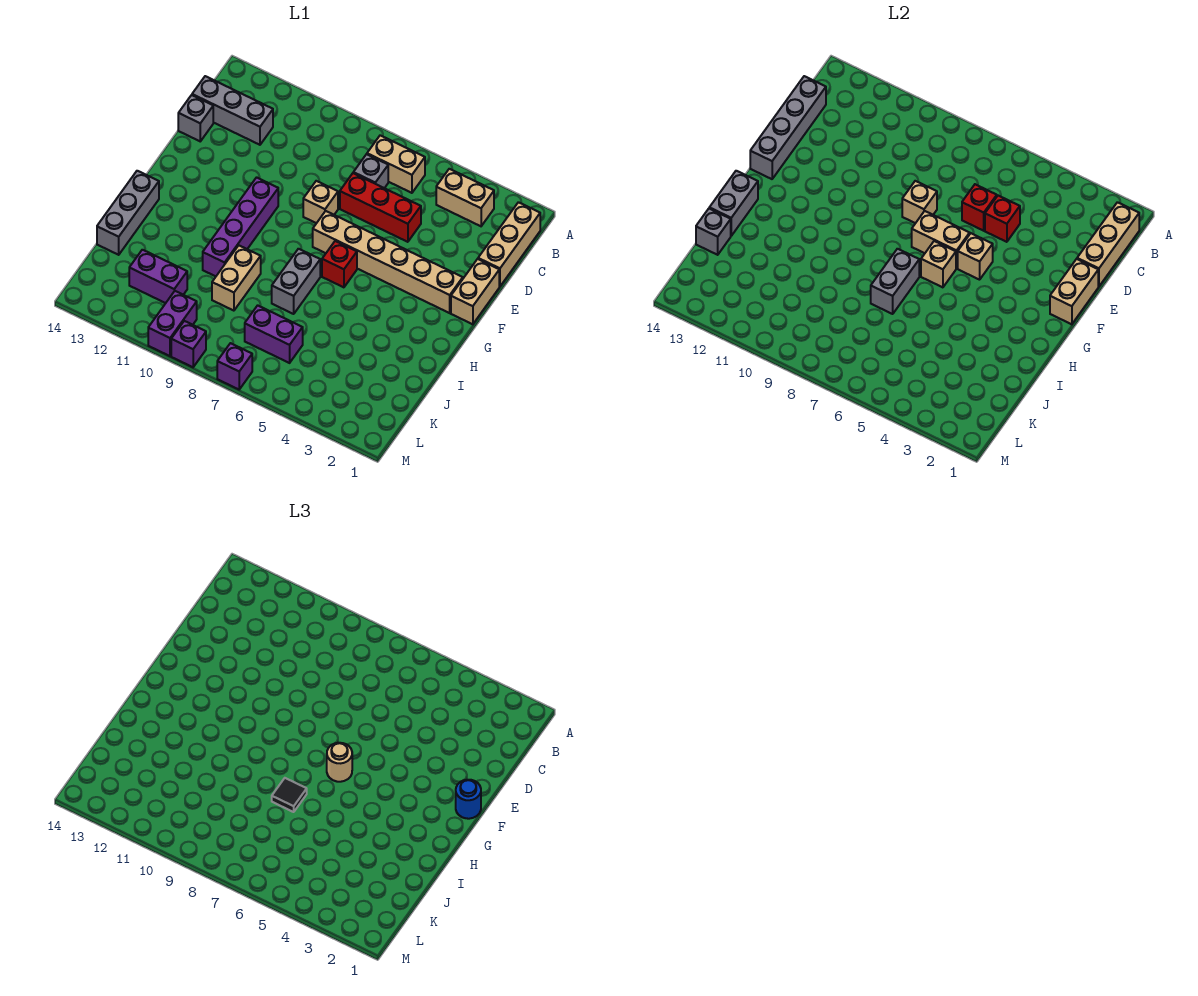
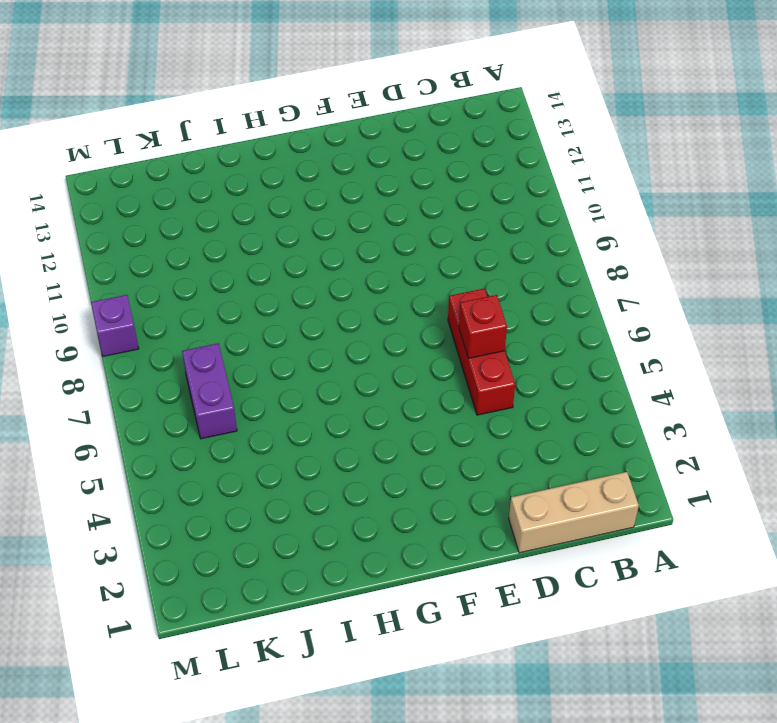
none -> tan brick B3:B4 level 1
none -> tan brick B6:B7 level 1
none -> grey brick C7 level 1
none -> grey brick C12:C14 level 1

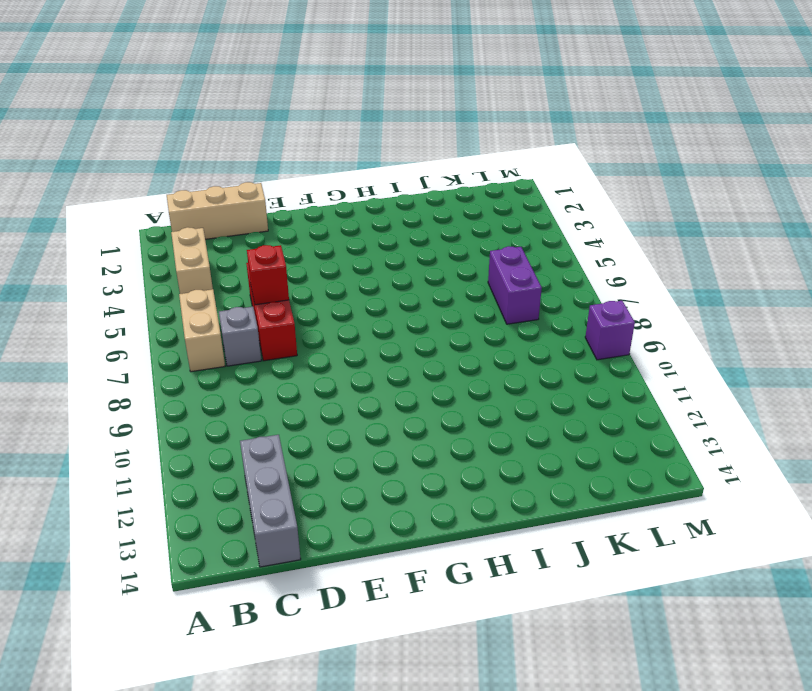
none -> grey brick D14 level 1
none -> tan brick E1:F1 level 1
none -> tan brick E8 level 1
none -> tan brick F2:F7 level 1

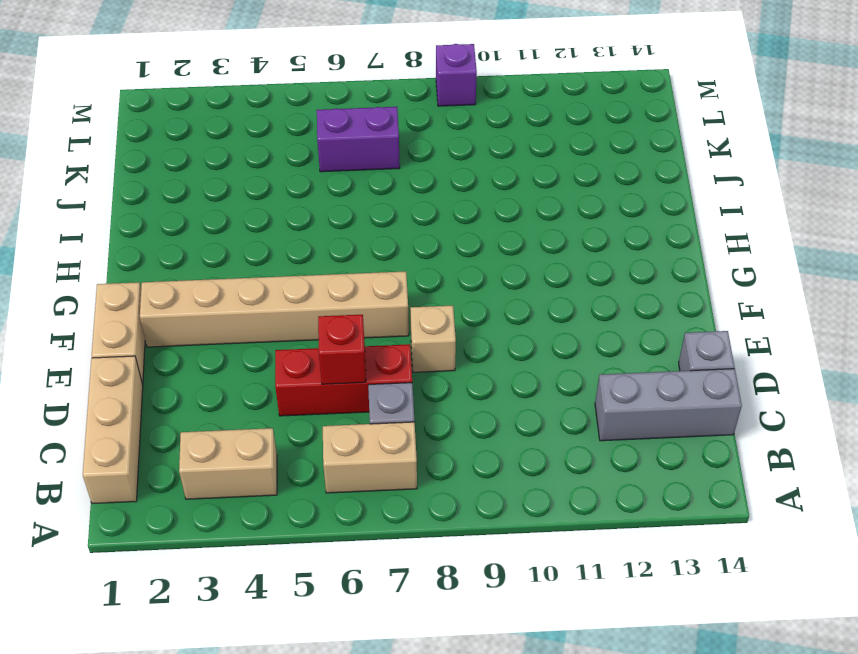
none -> purple brick F10:I10 level 1
none -> red brick G6 level 1
none -> grey brick H7:I7 level 1
none -> grey brick H14:J14 level 1

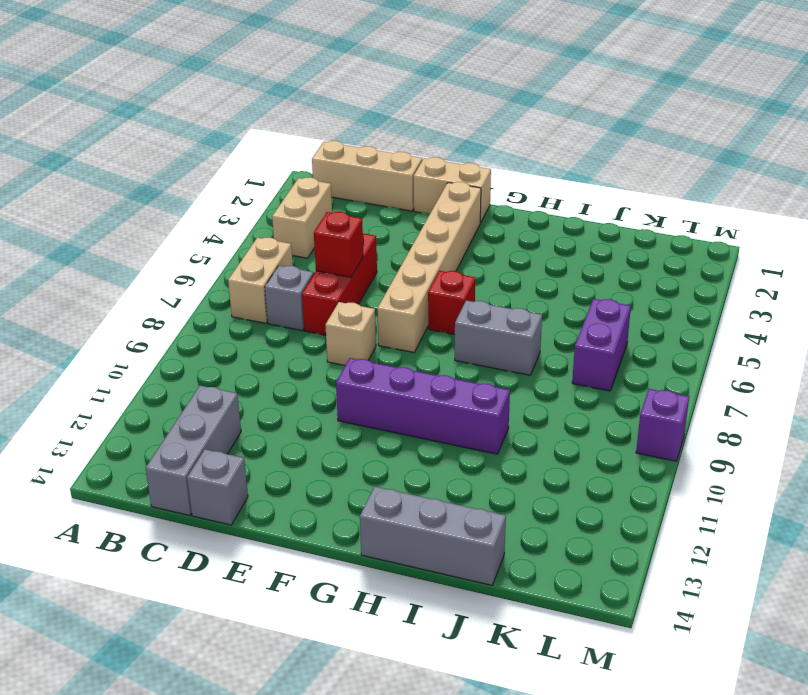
none -> tan brick I9:J9 level 1
none -> purple brick K11:K12 level 1
none -> purple brick L10:M10 level 1
none -> purple brick M7 level 1

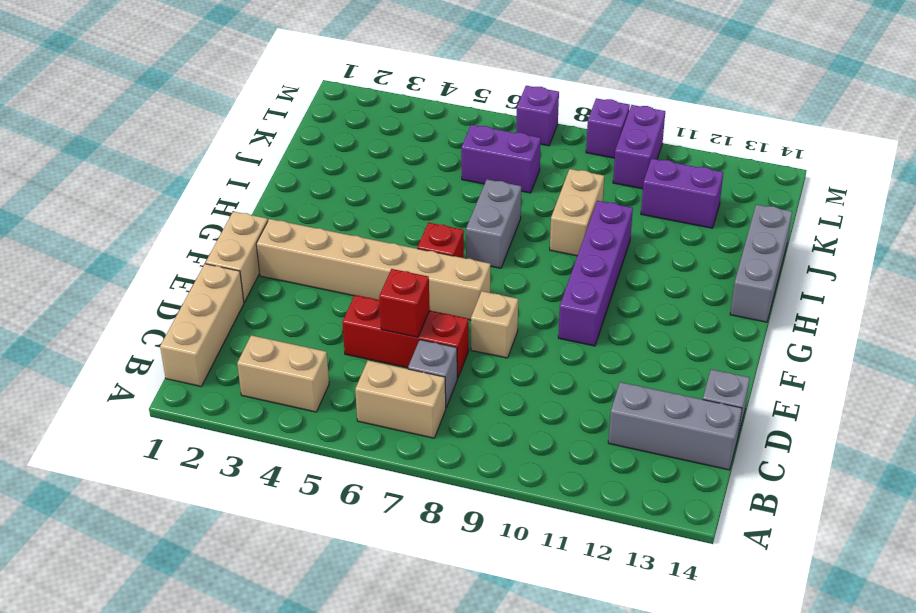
none -> tan brick B1:D1 level 2
none -> grey brick C14:F14 level 2
none -> red brick D5 level 2
none -> tan brick E1:F1 level 2

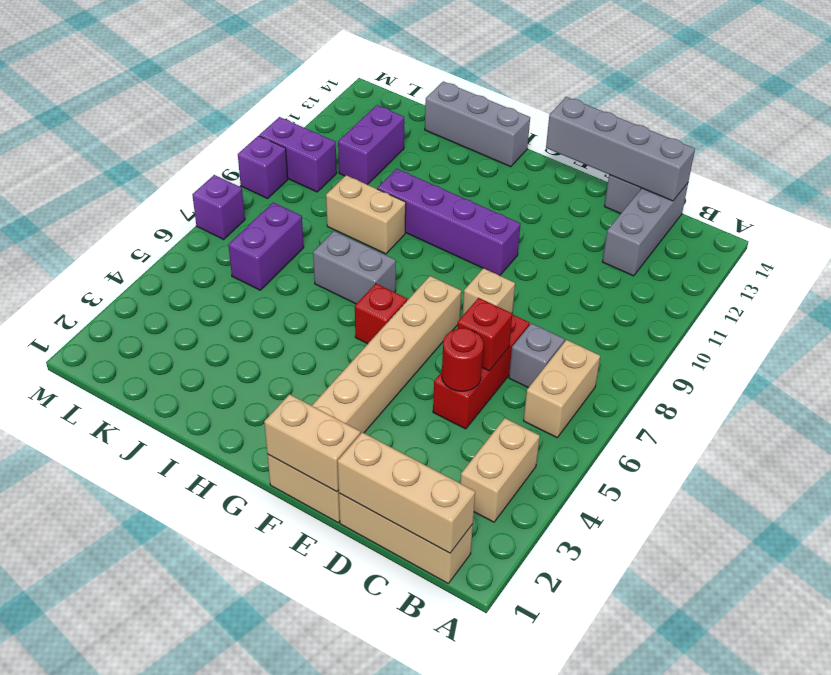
red round brick D5 level 2 -> red brick D5 level 2
none -> tan brick E8 level 2
none -> tan brick F5 level 2
none -> tan brick F6:F7 level 2
none -> tan brick G6 level 2

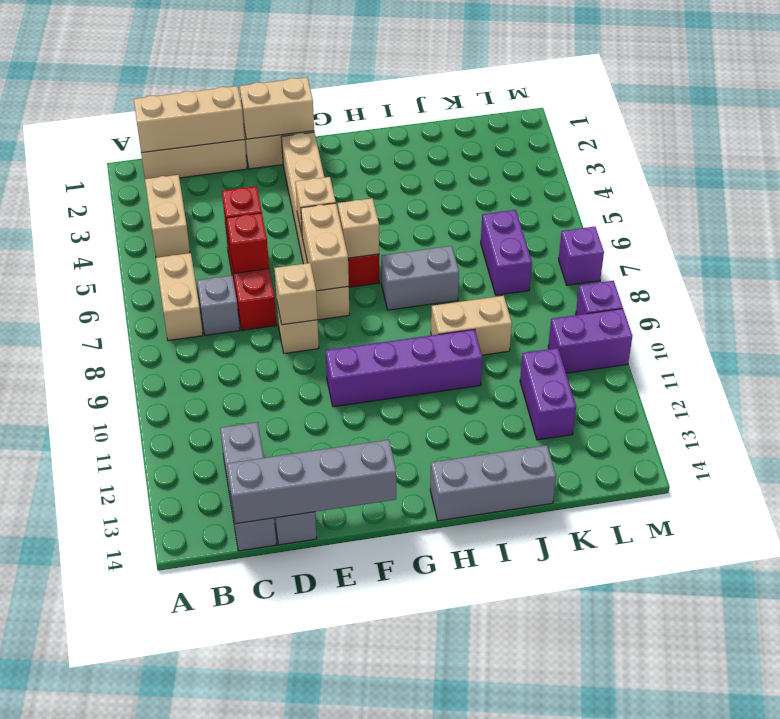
none -> grey brick H7:I7 level 2
none -> grey brick H14:I14 level 2
none -> grey brick J14 level 2
none -> blue round brick F1 level 3

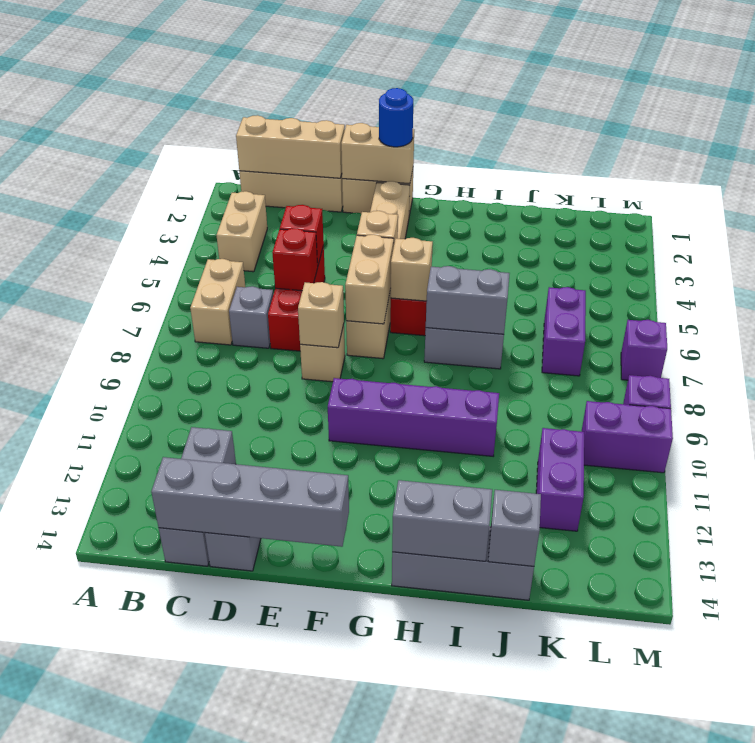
none -> tan brick I9:J9 level 1
none -> tan round brick G6 level 3
none -> black tile I7 level 3

